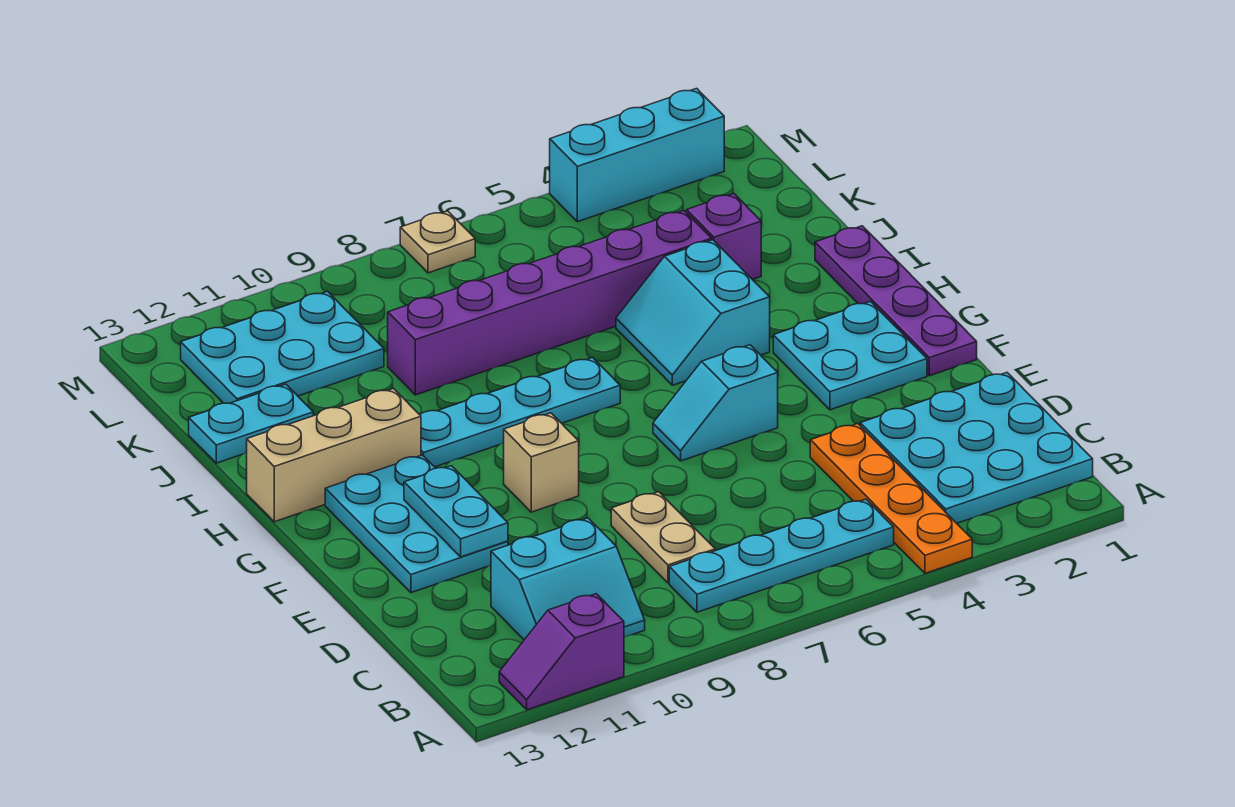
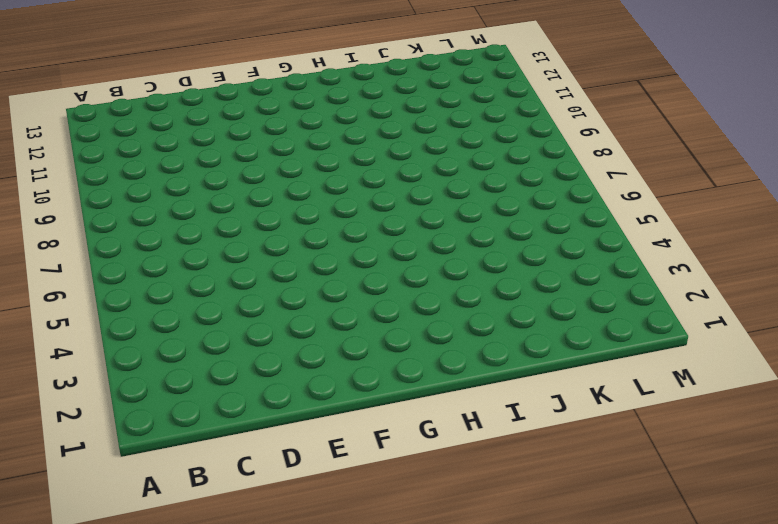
none -> orange plate A4:D4 level 1
none -> purple slope A11:A12 level 1 top 11
none -> cyan plate B1:D3 level 1

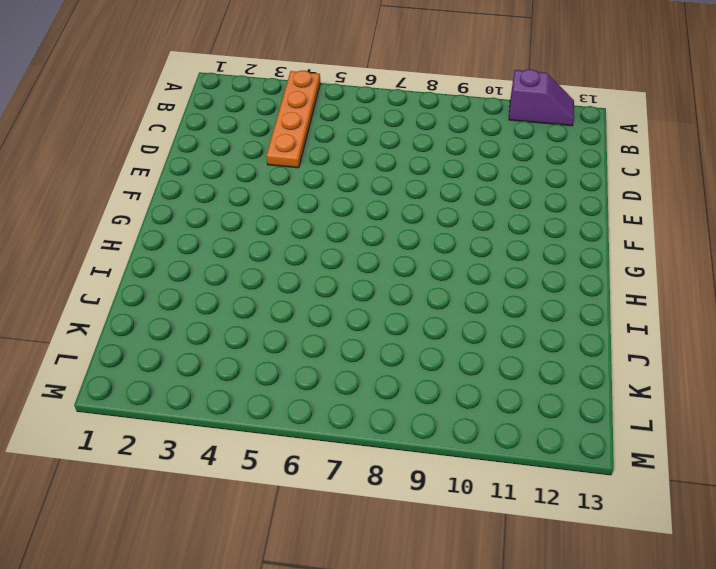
none -> cyan plate B1:D3 level 1
none -> cyan plate B5:B8 level 1
none -> cyan slope B10:C11 level 1 top C

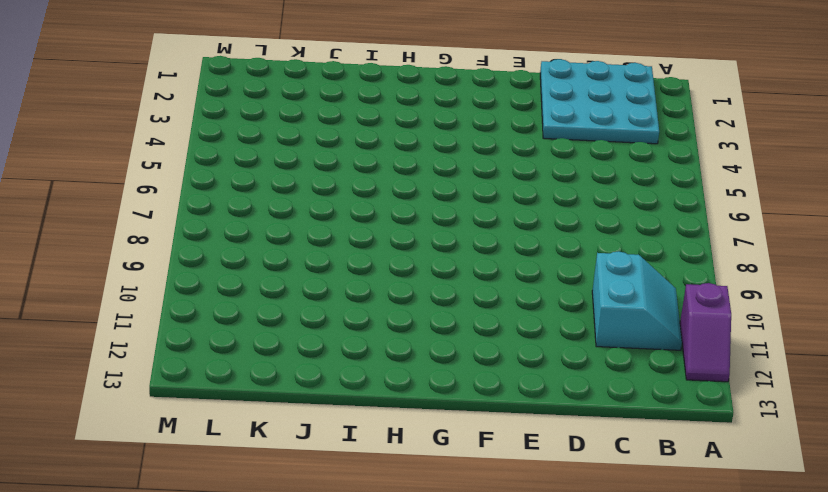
none -> orange plate A4:D4 level 1
none -> cyan plate B5:B8 level 1
none -> tan plate C8:D8 level 1

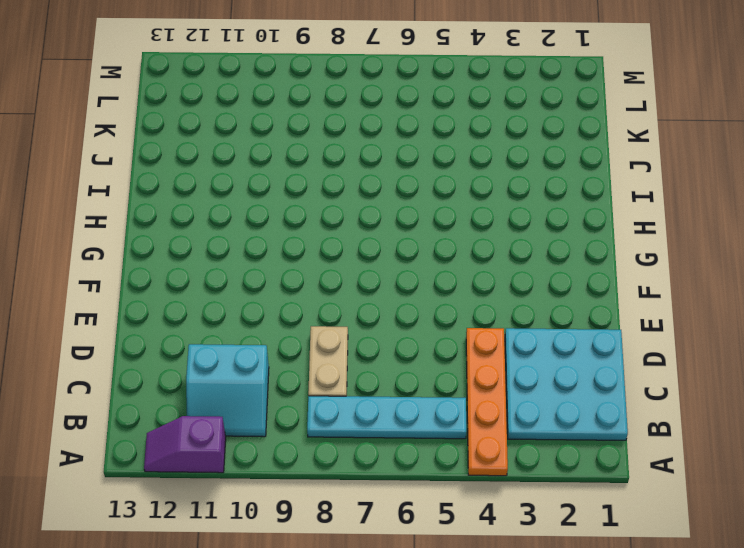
none -> cyan plate E11:G12 level 1
none -> purple plate F1:I1 level 1
none -> cyan plate F2:G3 level 1

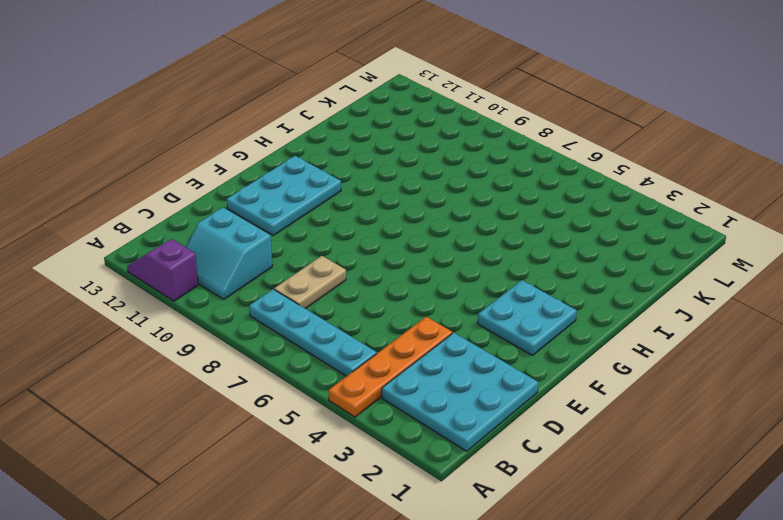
none -> purple plate F1:I1 level 1
none -> cyan slope F5:F6 level 1 top 5
none -> tan brick F9 level 1

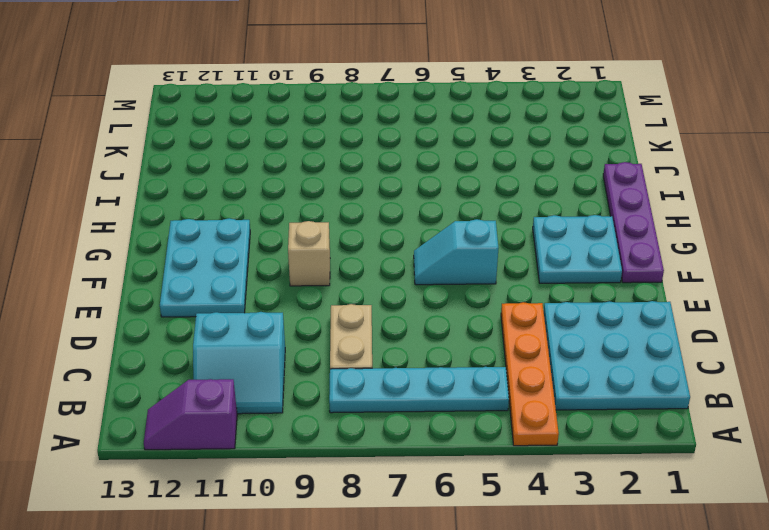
none -> cyan slope H4:I5 level 1 top 4
none -> cyan plate H7:H10 level 1
none -> tan brick H11:H13 level 1

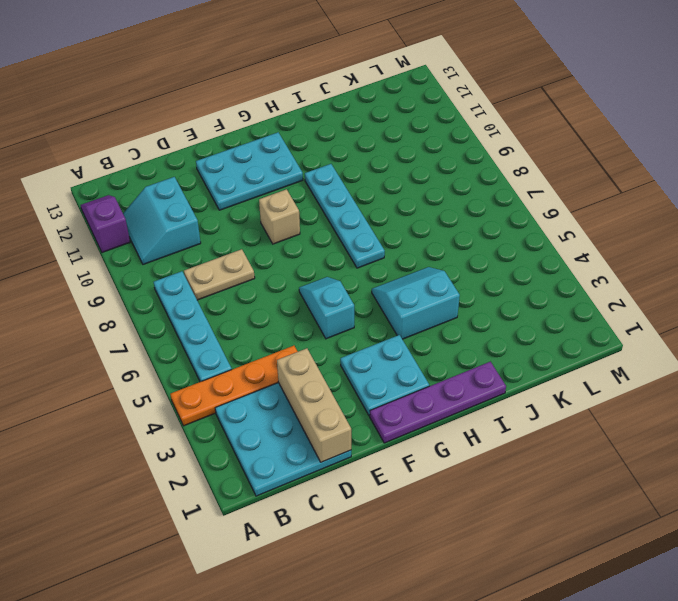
tan brick D1:D3 level 2 -> tan brick H11:H13 level 1
none -> purple brick J3 level 1
none -> purple brick J4:J9 level 1
none -> cyan plate J12:J13 level 1

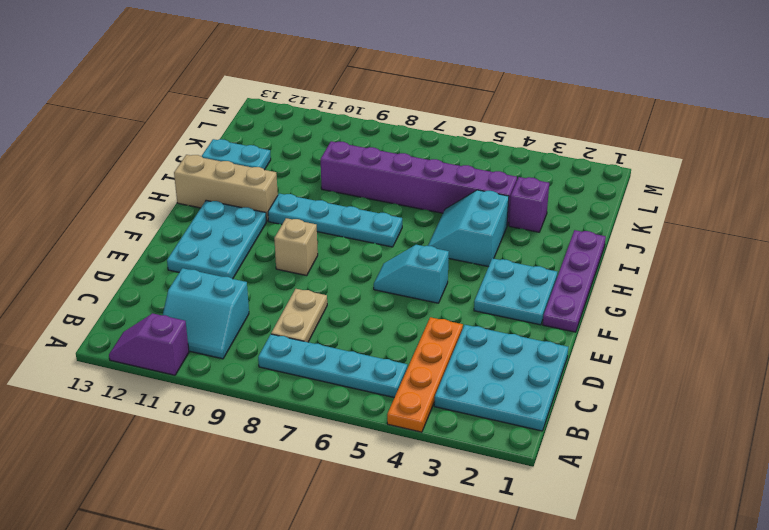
none -> cyan plate K10:L12 level 1
none -> cyan brick M2:M4 level 1
none -> tan plate M7 level 1

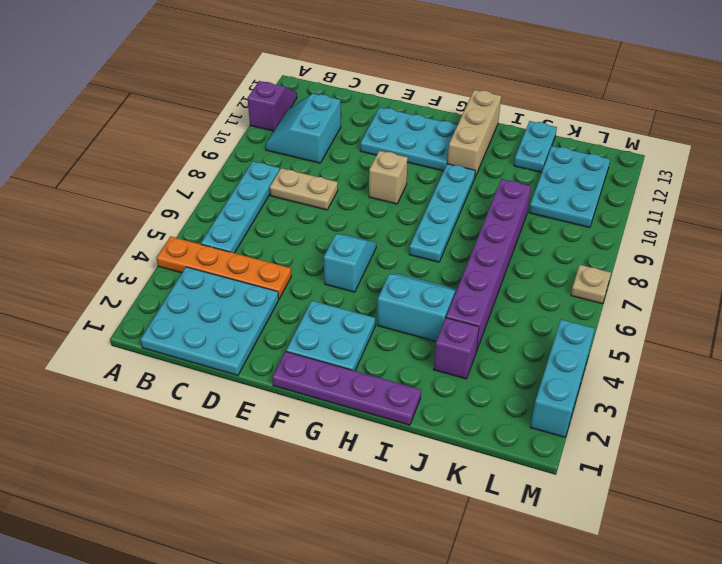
none -> cyan plate E11:F11 level 2

